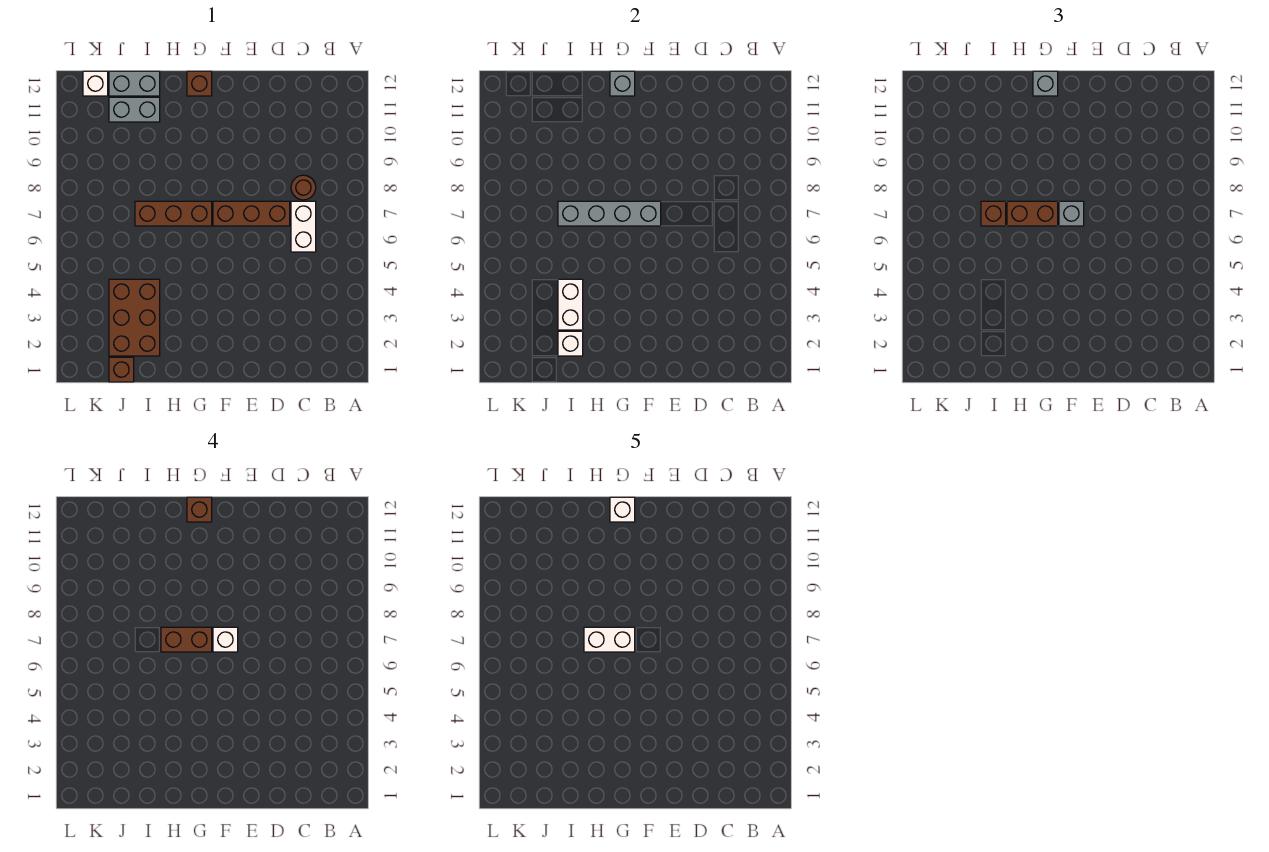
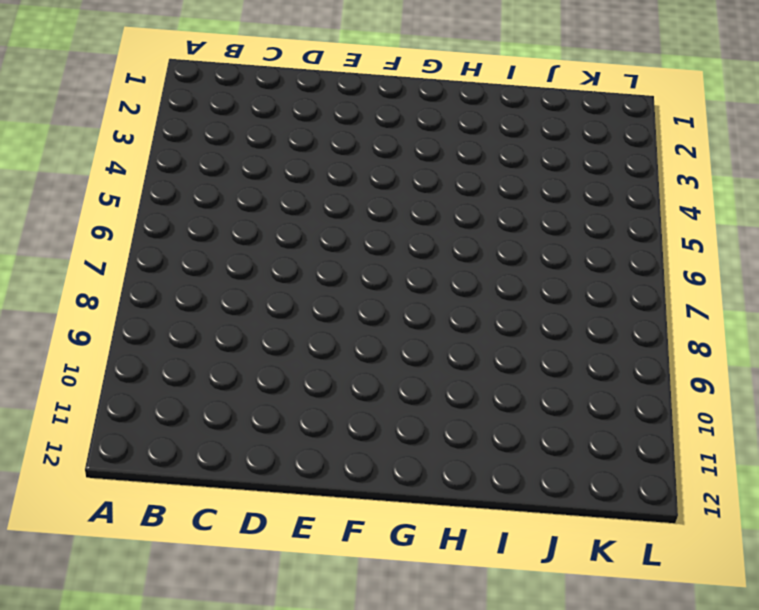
none -> white brick C6:C7 level 1
none -> brown round brick C8 level 1
none -> brown brick D7:F7 level 1

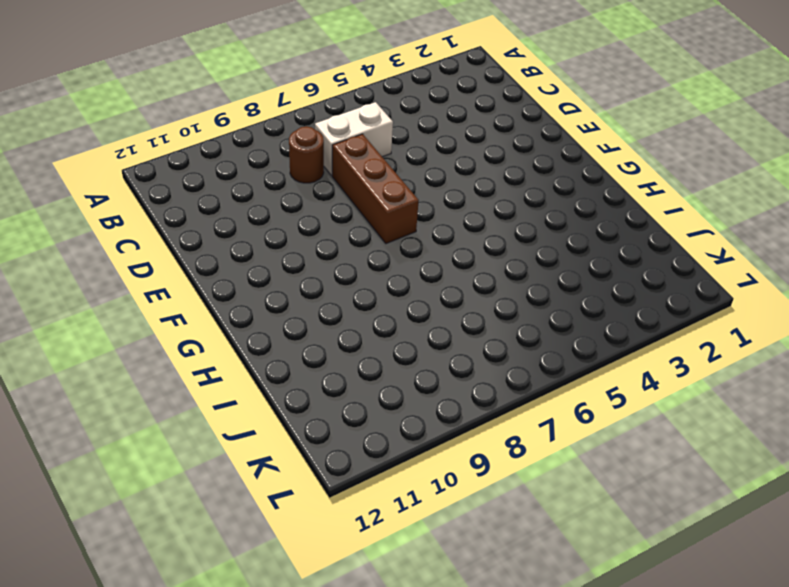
none -> brown brick G7:I7 level 1
none -> brown brick G12 level 1
none -> brown brick I2:J4 level 1

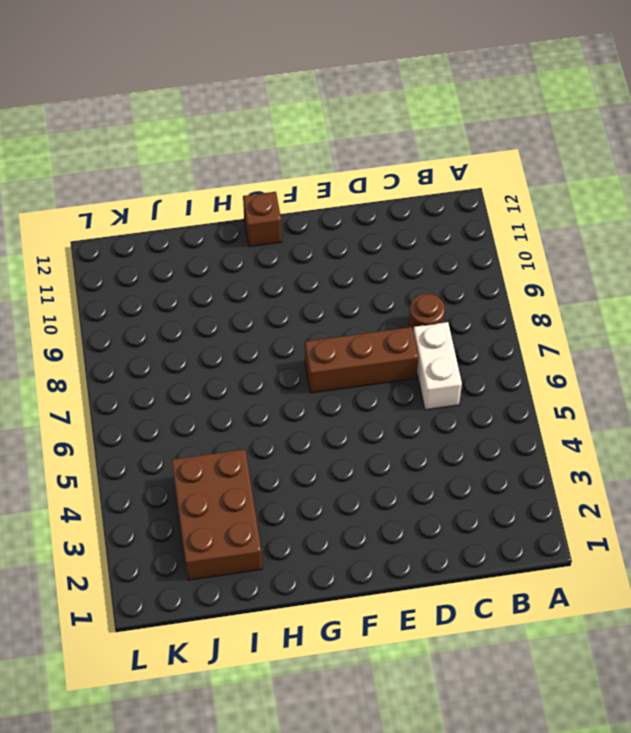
none -> brown brick G7:I7 level 1
none -> grey brick I11:J11 level 1
none -> grey brick I12:J12 level 1

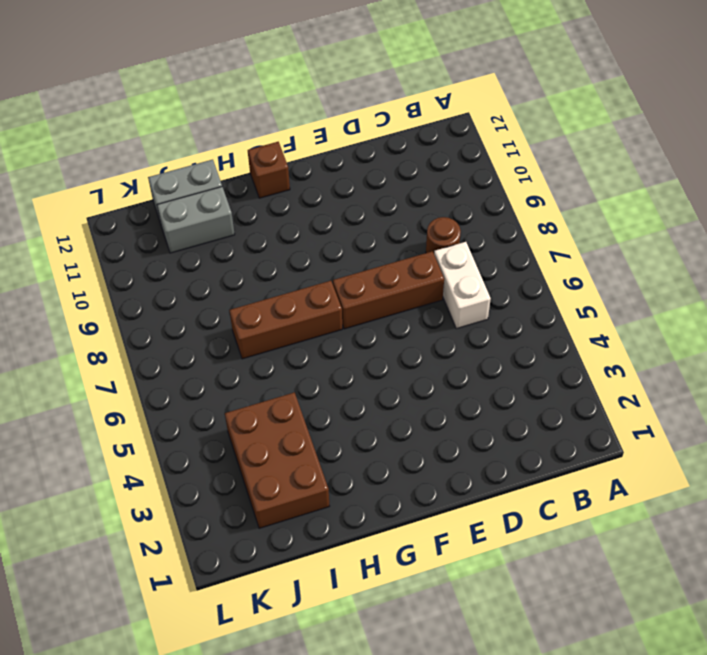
none -> brown brick J1 level 1
none -> white brick K12 level 1
none -> grey brick F7:I7 level 2

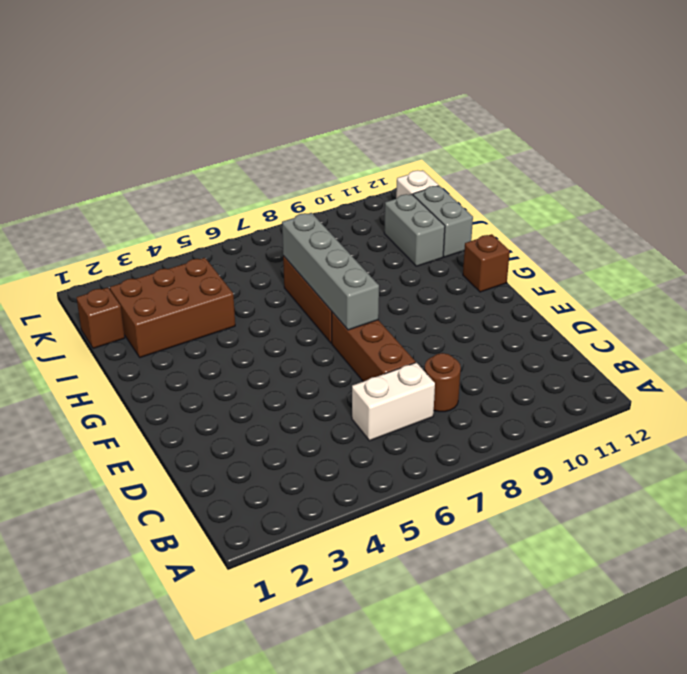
none -> grey brick G12 level 2
none -> white brick I2 level 2
none -> white brick I3:I4 level 2

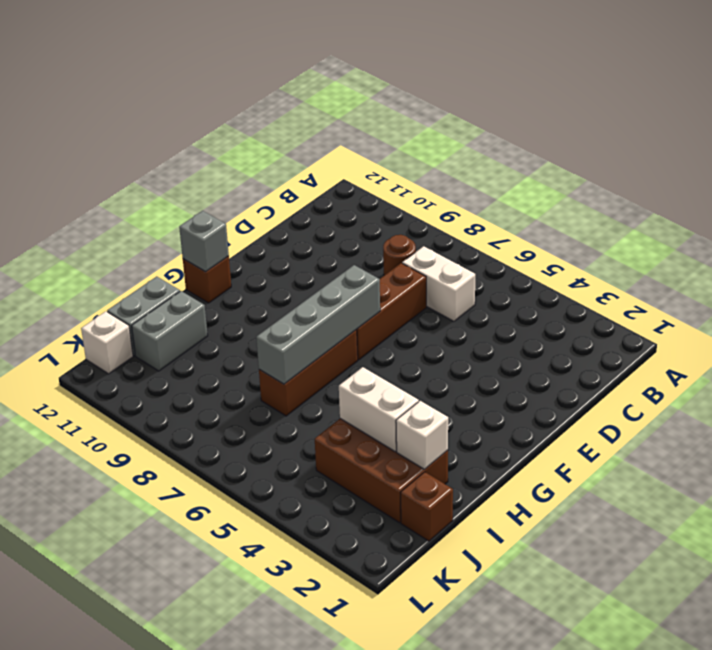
none -> grey brick F7 level 3
none -> brown brick G7:H7 level 3
none -> grey brick G12 level 3

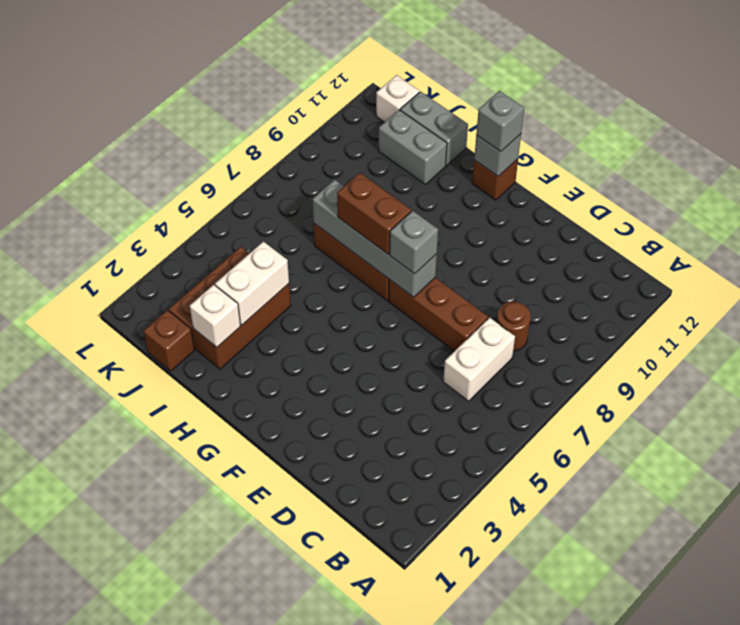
none -> brown brick I7 level 3
none -> white brick F7 level 4
none -> brown brick G7:H7 level 4

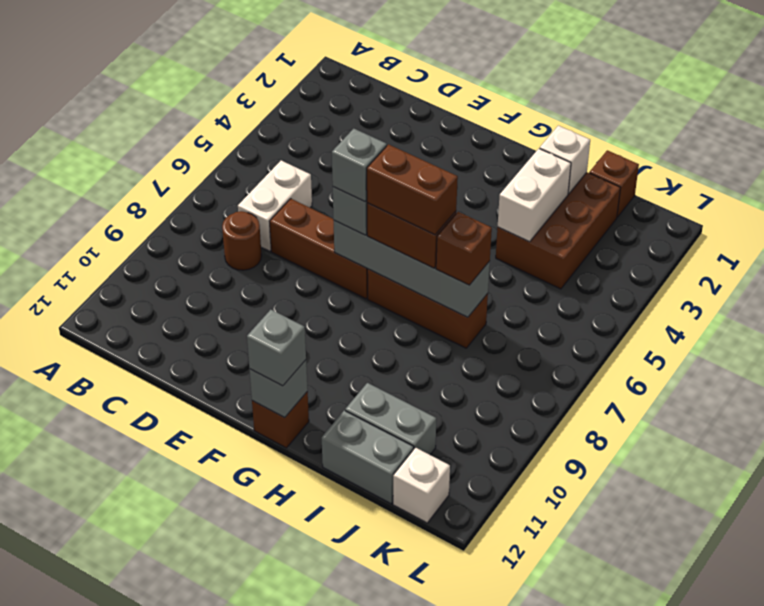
grey brick F7 level 4 -> white brick F7 level 4
none -> brown brick G12 level 4
none -> white brick G7:H7 level 5
none -> white brick G12 level 5

